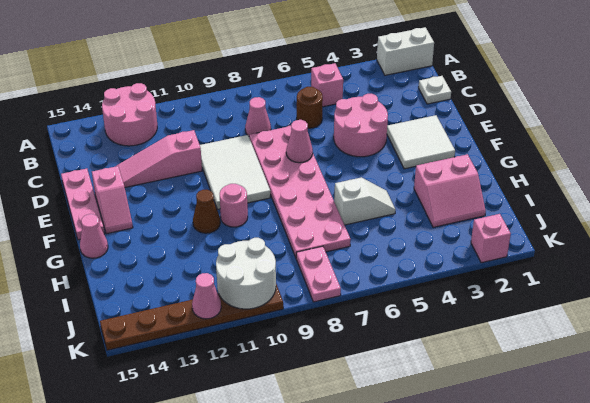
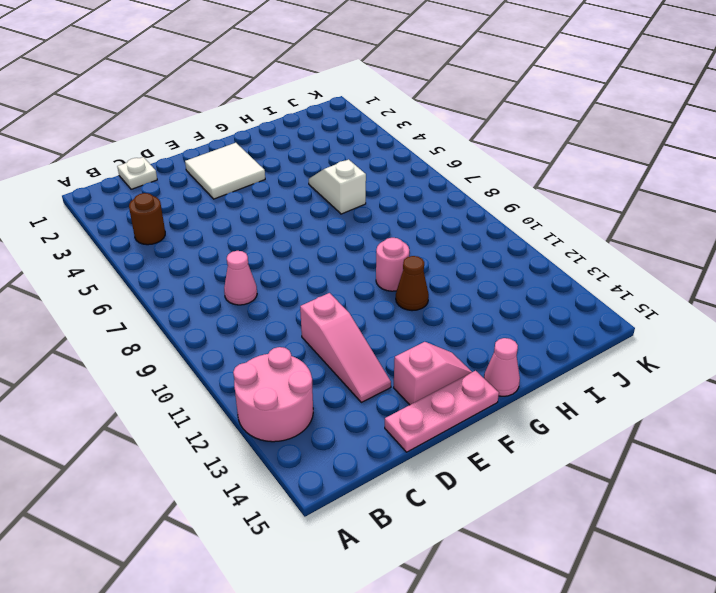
brown round brick B4 level 1 -> brown round brick C6 level 1
none -> white brick A1:A2 level 1
none -> pink brick B5 level 1
none -> pink round brick D4:E5 level 1

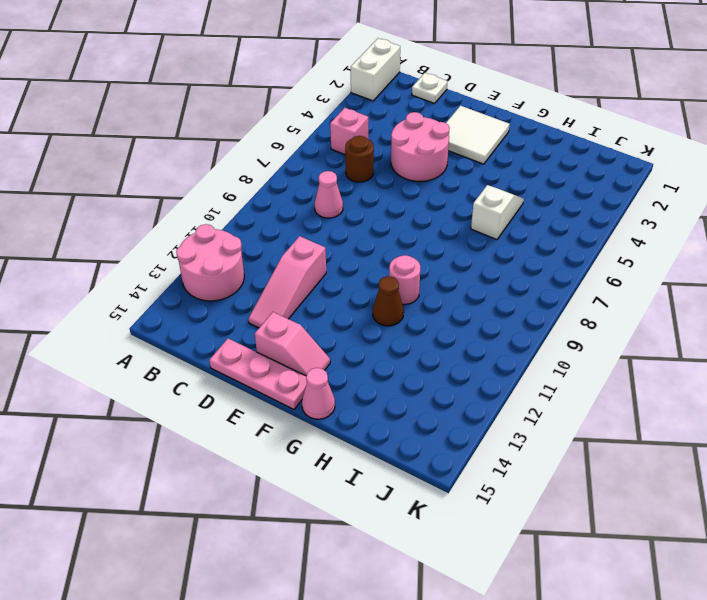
none -> pink plate D7:I8 level 1
none -> white tile D9:F10 level 1
none -> pink slope H2:I3 level 1 top H

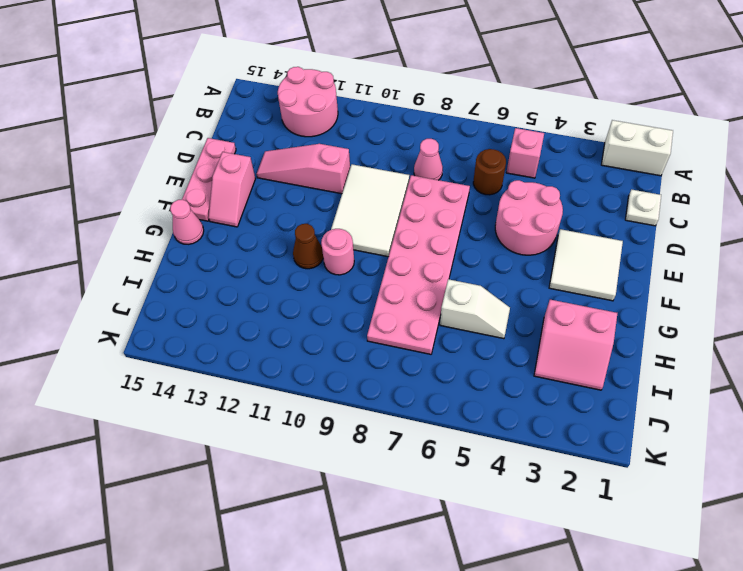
none -> pink plate J8:K8 level 1
none -> pink brick K2 level 1
none -> brown plate K10:K15 level 1

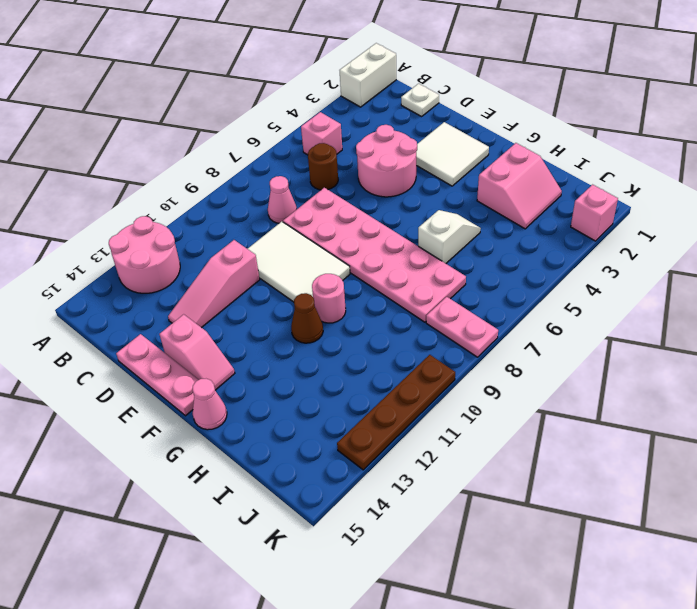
brown plate K10:K13 level 1 -> brown plate K10:K15 level 1
none -> pink cone E7 level 2
none -> white round brick J10:K11 level 2
none -> pink cone K12 level 2

